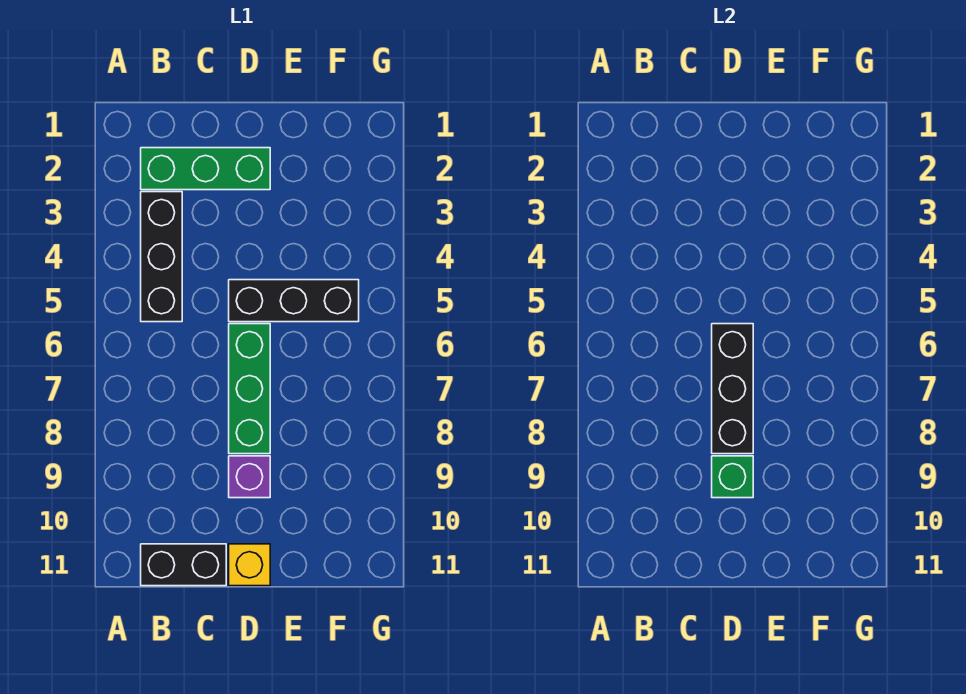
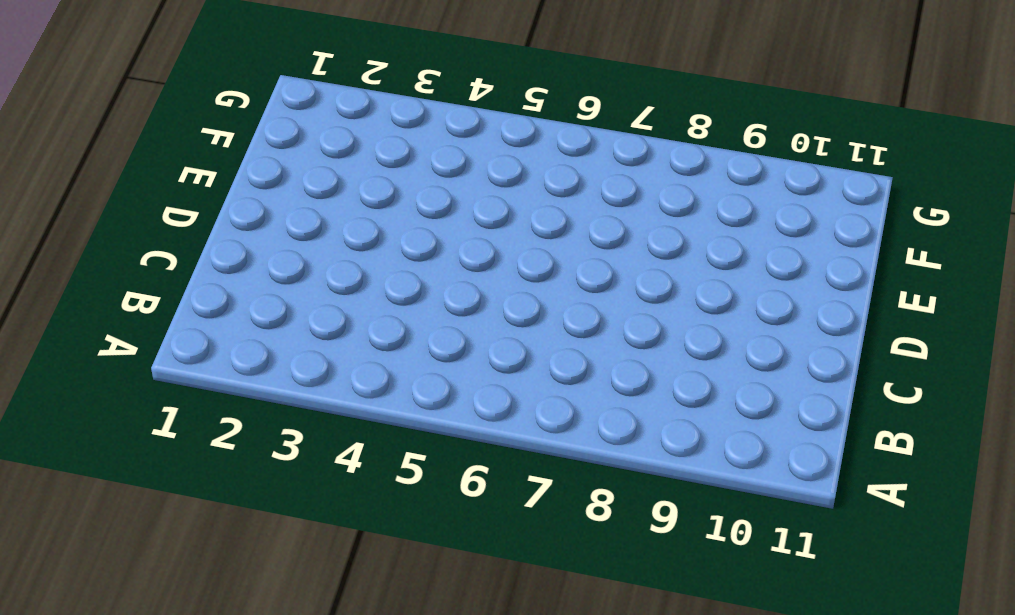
none -> green brick B2:D2 level 1
none -> black brick B3:B5 level 1

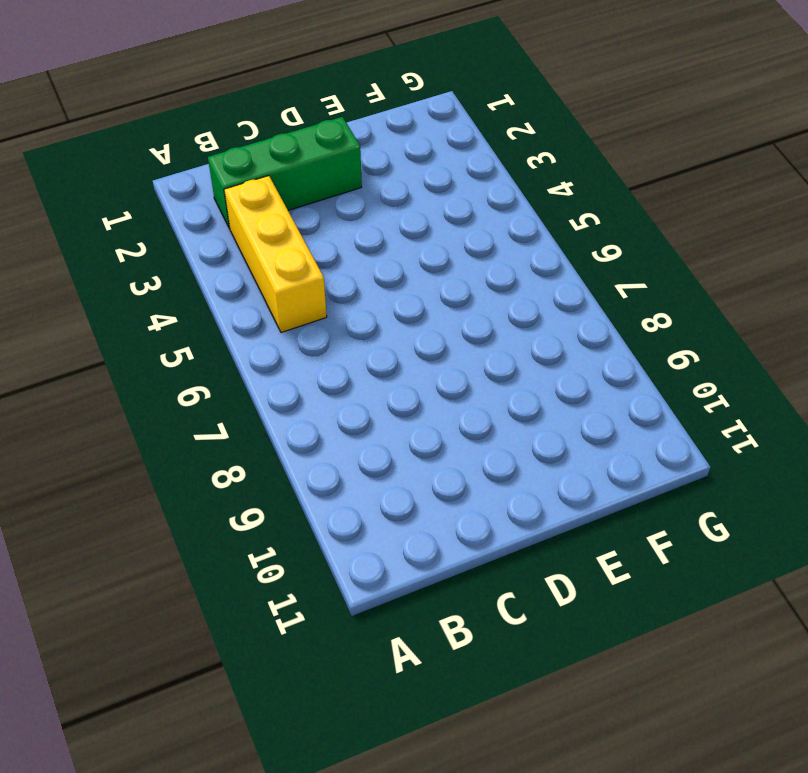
yellow brick B3:B5 level 1 -> black brick B3:B5 level 1
none -> black brick B11:C11 level 1
none -> black brick D5:F5 level 1

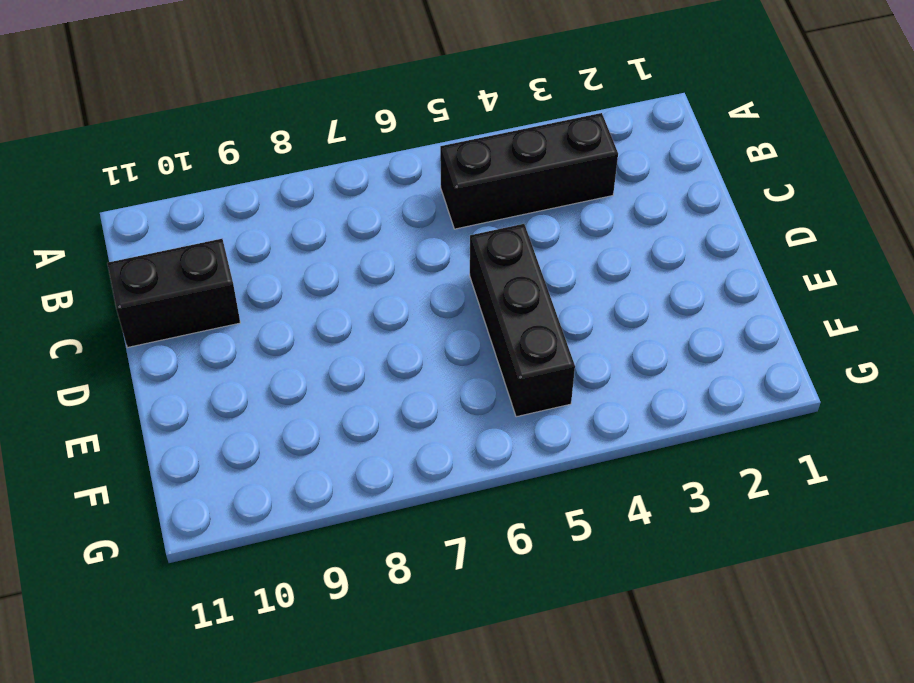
black brick C10:C11 level 1 -> black brick B11:C11 level 1
none -> green brick B2:D2 level 1
none -> green brick D6:D8 level 1

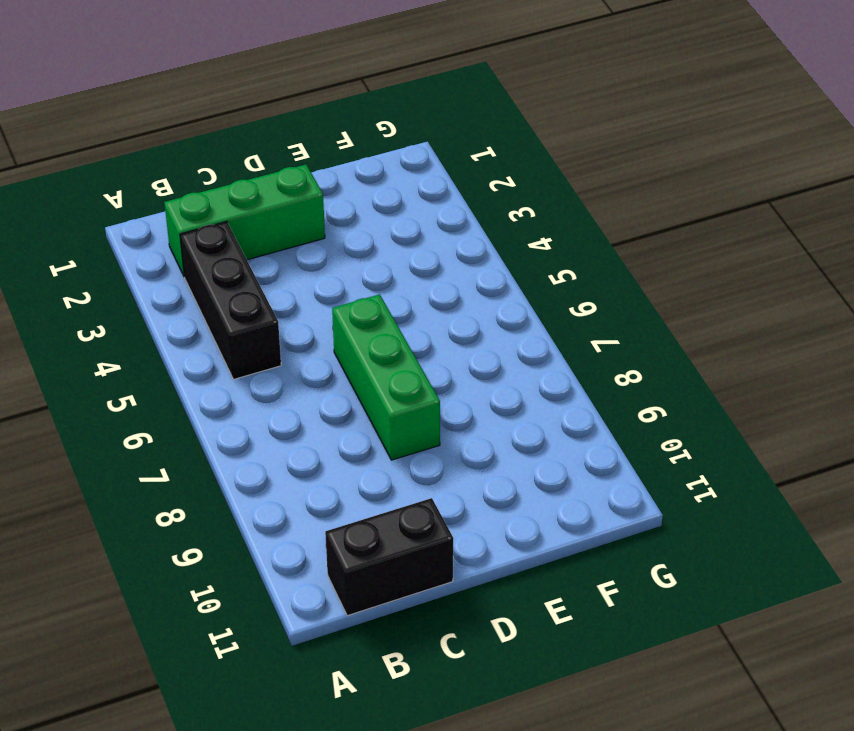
none -> black brick D5:F5 level 1
none -> purple brick D9 level 1

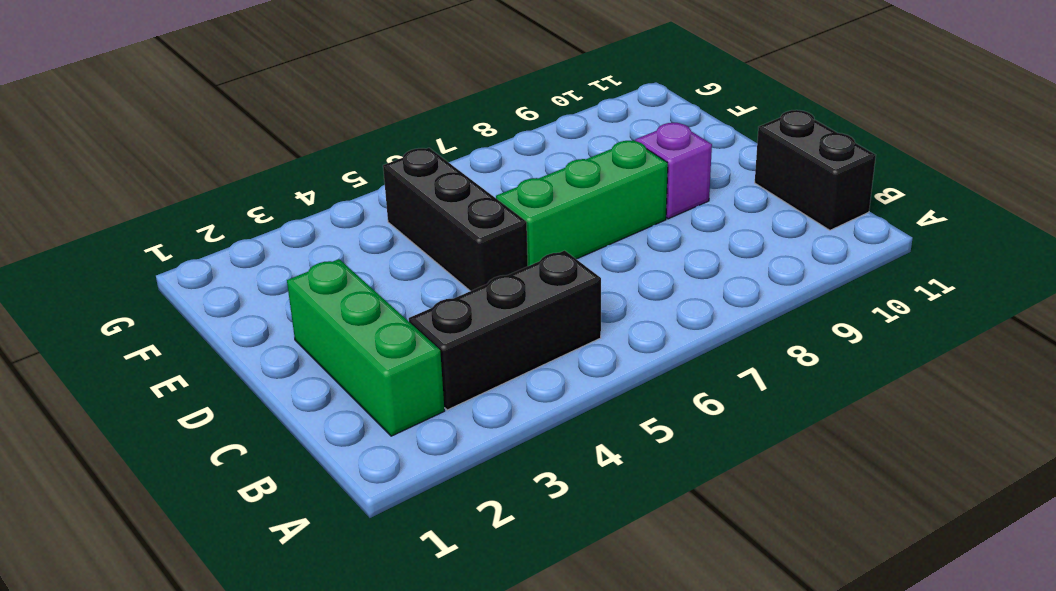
none -> yellow brick D11 level 1
none -> black brick D6:D8 level 2

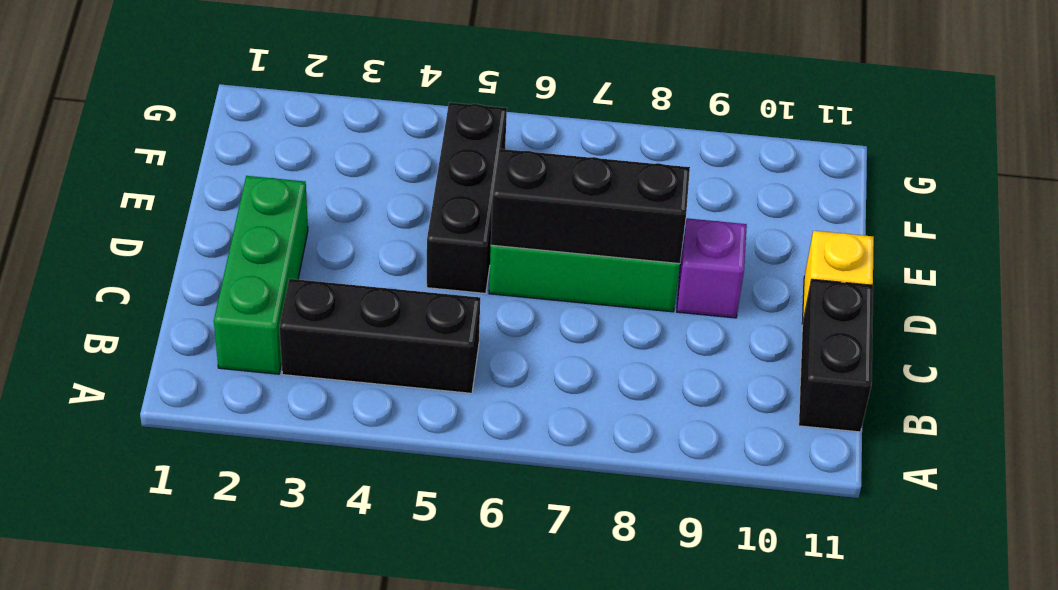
none -> green brick D9 level 2

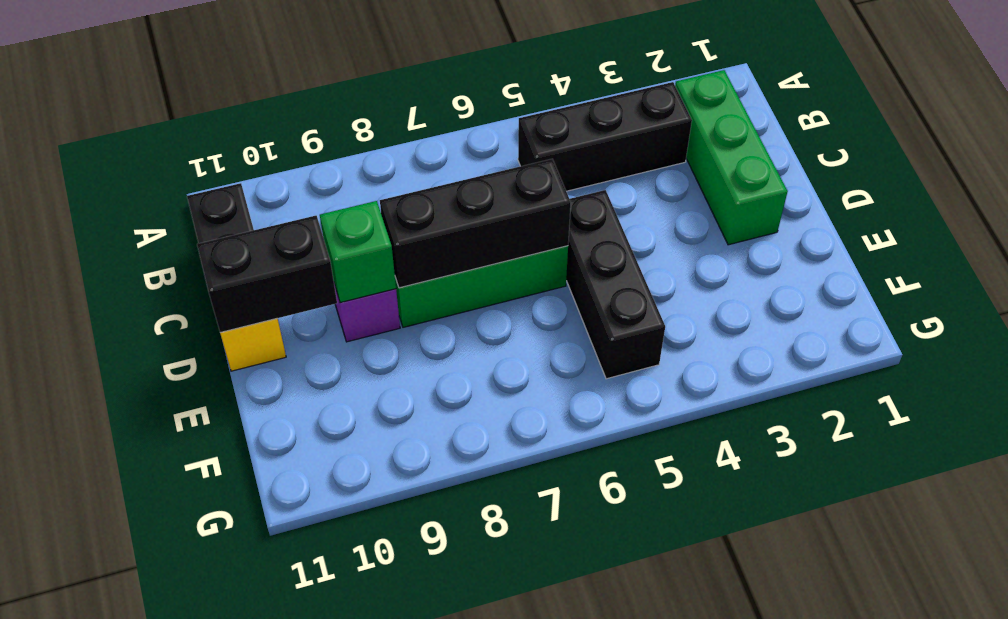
black brick D10:D11 level 2 -> none

